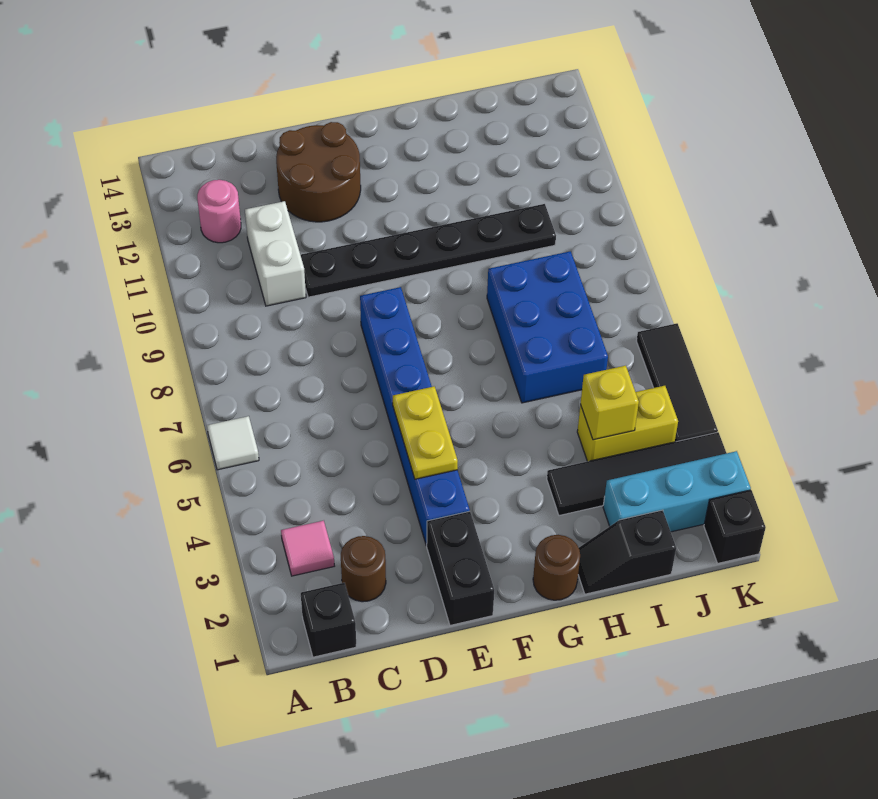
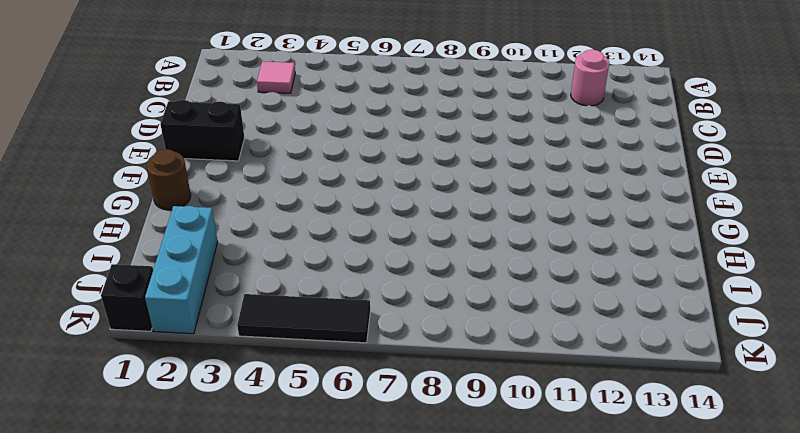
none -> white tile A6 level 1
none -> black brick B1 level 1
none -> brown round brick C2 level 1

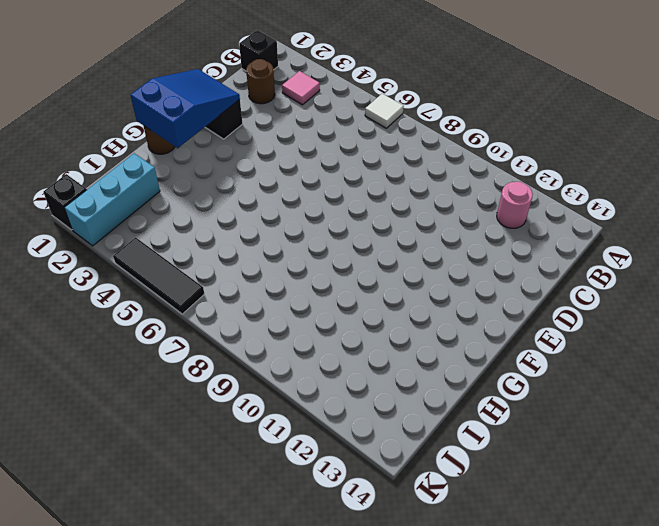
blue slope E1:G2 level 2 top G -> none
none -> white brick C10:C11 level 1
none -> black plate D10:I10 level 1
none -> brown round brick D12:E13 level 1

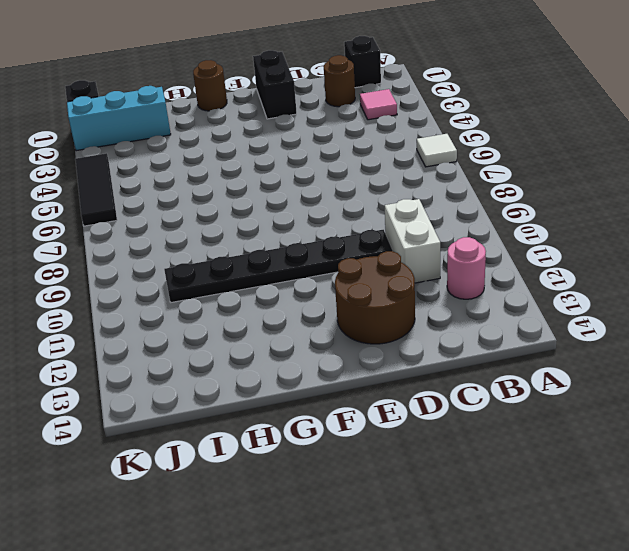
none -> blue brick E3:E8 level 1
none -> black slope H1:I1 level 1 top I
none -> black tile H3:K3 level 1

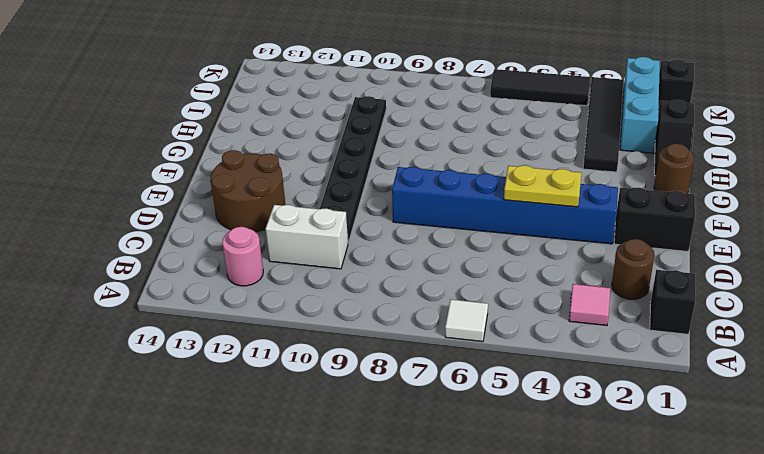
none -> blue brick H6:I8 level 1
none -> yellow brick I4:J4 level 1
none -> yellow brick I4 level 2

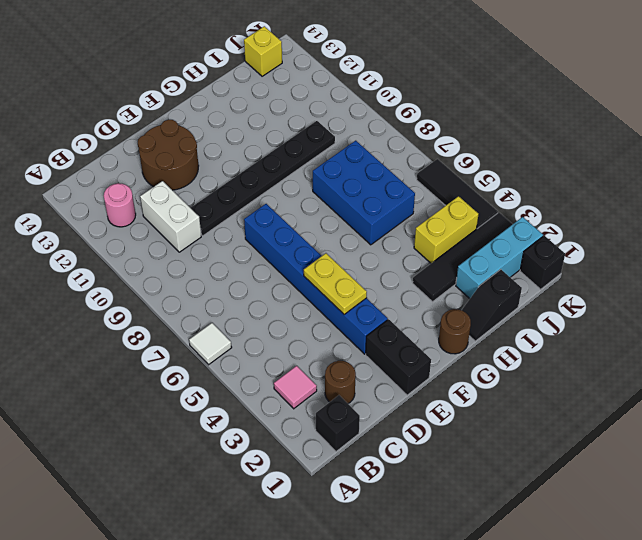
yellow brick J14 level 1 -> yellow brick I4 level 2

